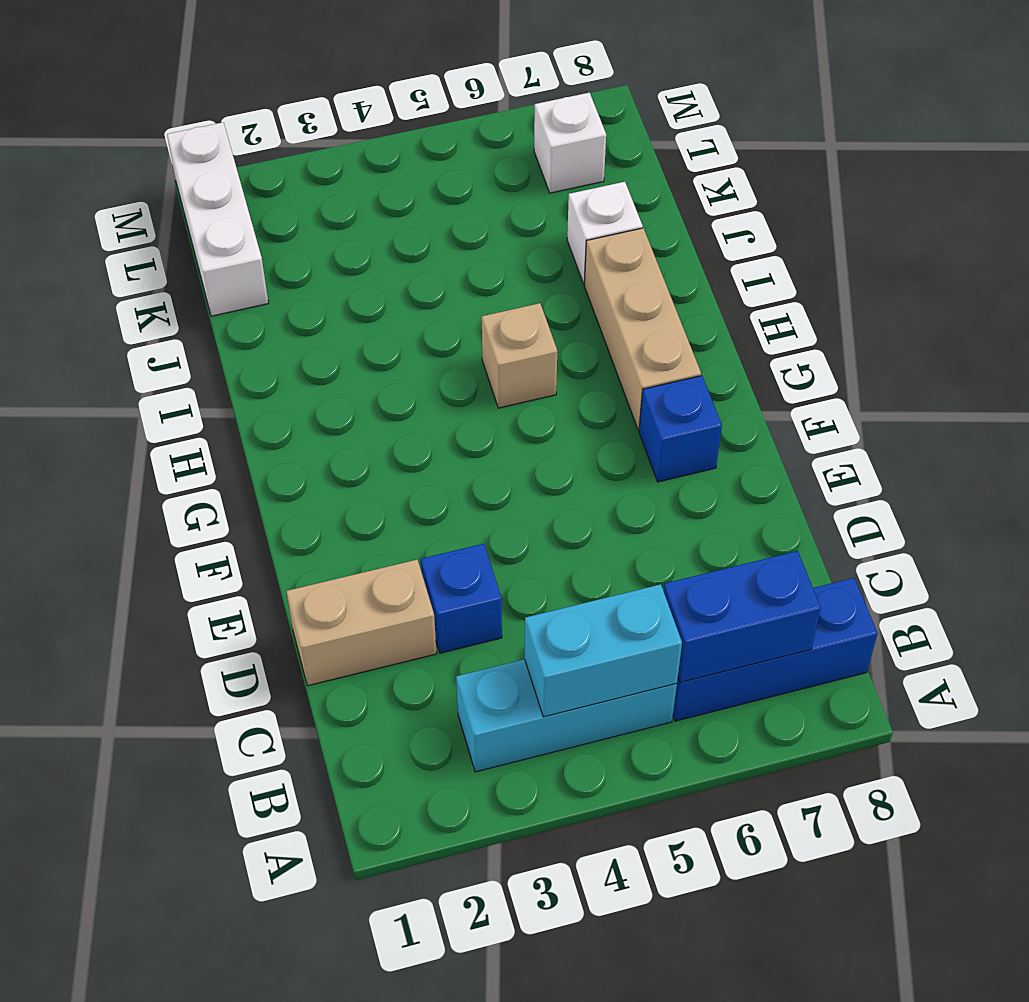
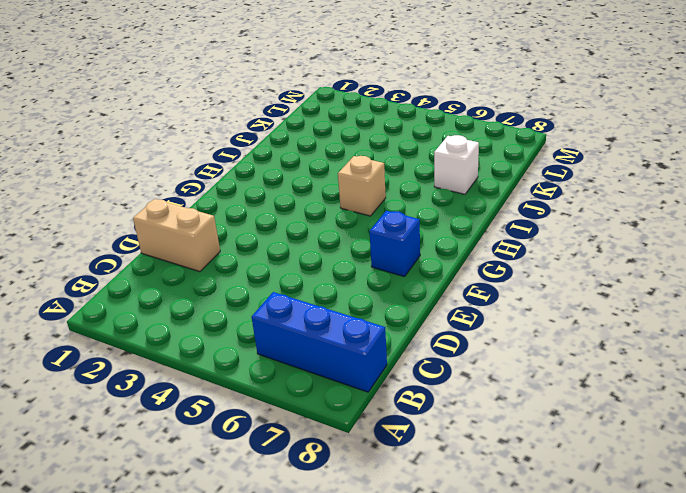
none -> cyan brick B3:B5 level 1
none -> blue brick D3 level 1
none -> tan brick G7:I7 level 1

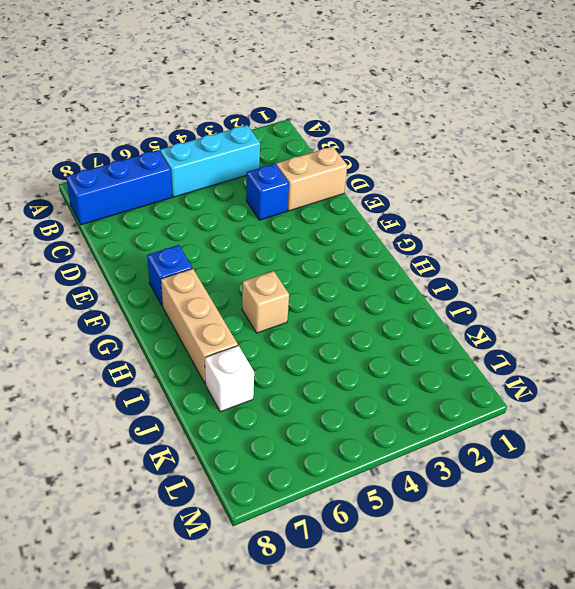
none -> white brick K1:M1 level 1
none -> white brick L7 level 1
none -> cyan brick B4:B5 level 2

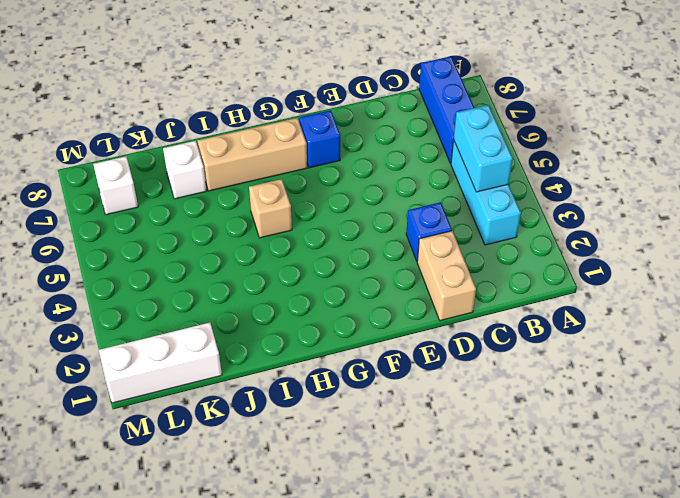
none -> blue brick B6:B7 level 2

